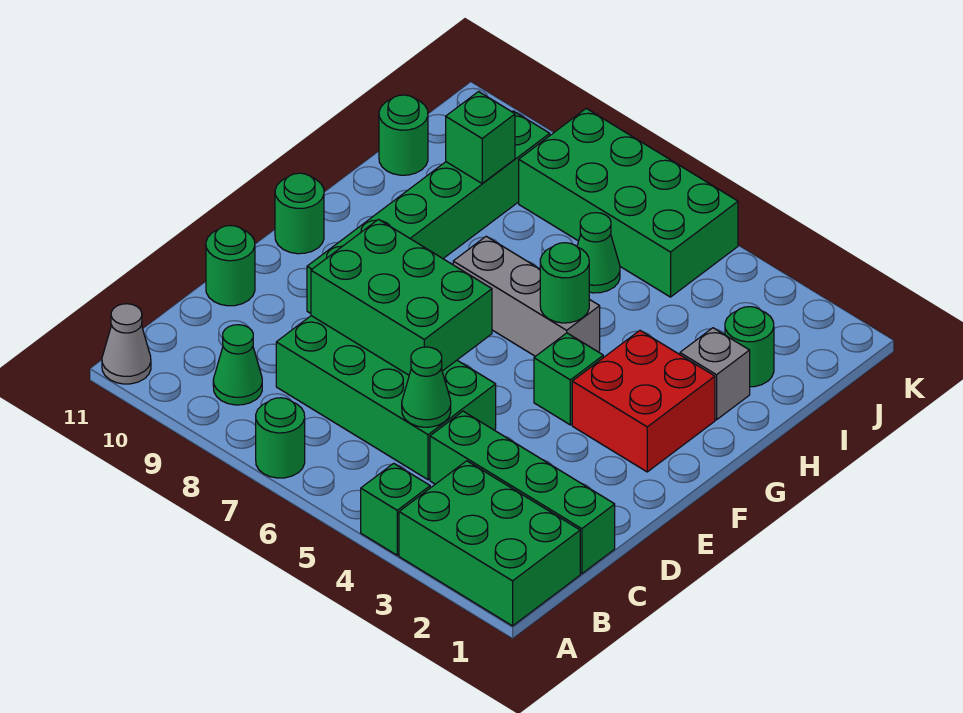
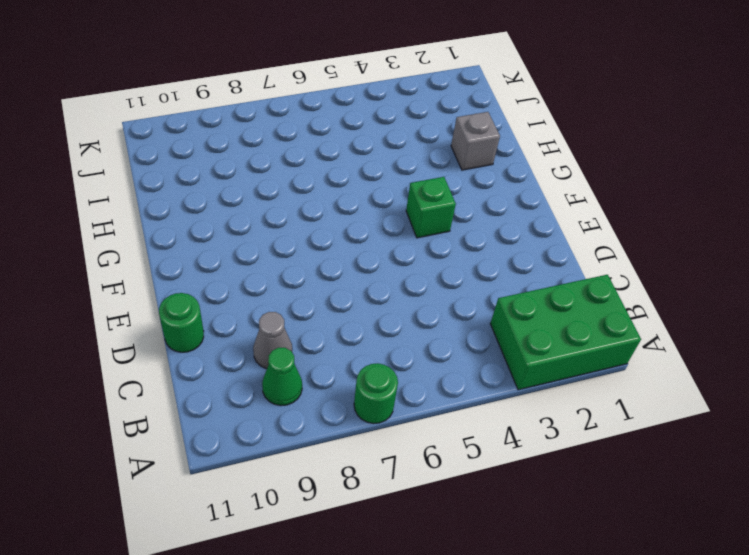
grey cone C9 level 1 -> grey cone A11 level 1
none -> green brick A4 level 1
none -> green brick C1:C4 level 1
none -> green brick C5:D8 level 1

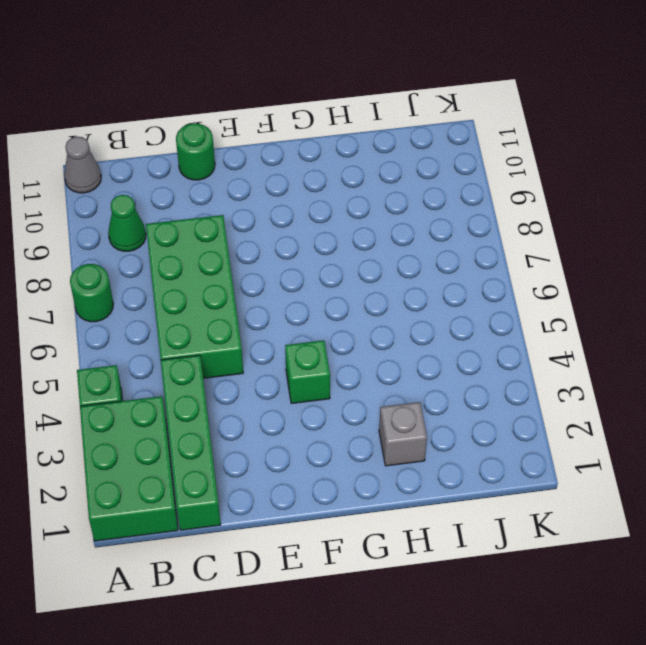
none -> green brick E9:J9 level 1
none -> red brick F2:G3 level 1
none -> green round brick F11 level 1

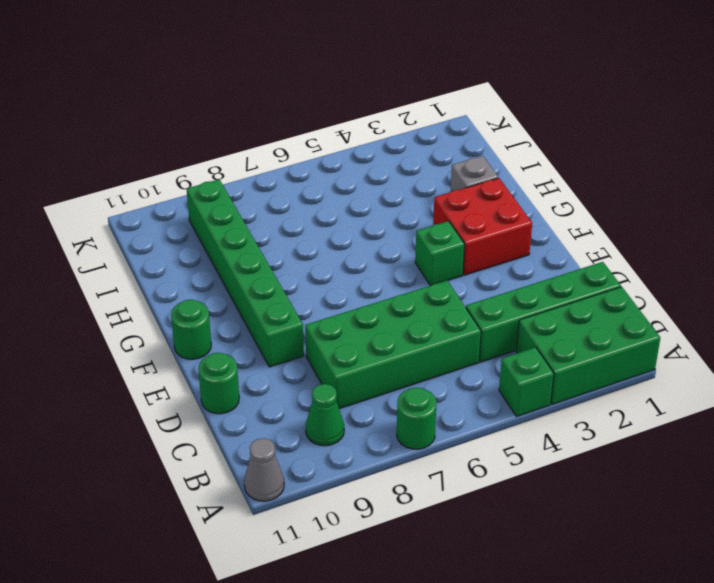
none -> grey brick G5:G7 level 1
none -> green round brick I2 level 1
none -> green cone I6 level 1

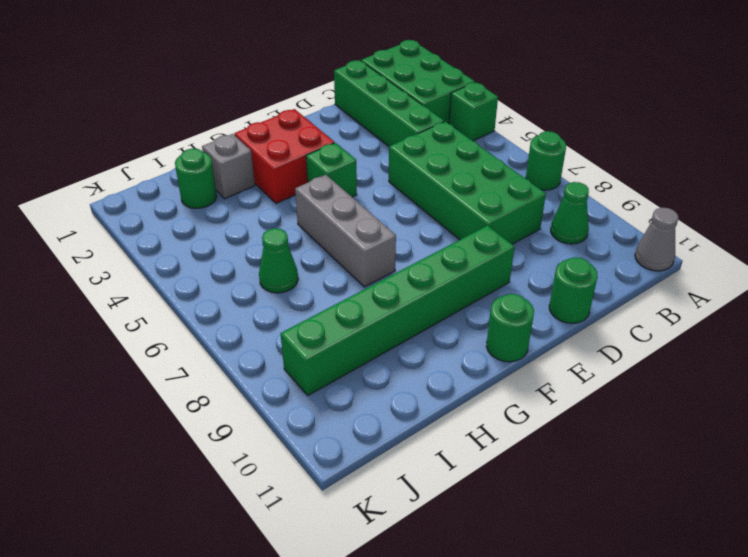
none -> green round brick I11 level 1
none -> green brick J5:K8 level 1
none -> green cone C5 level 2

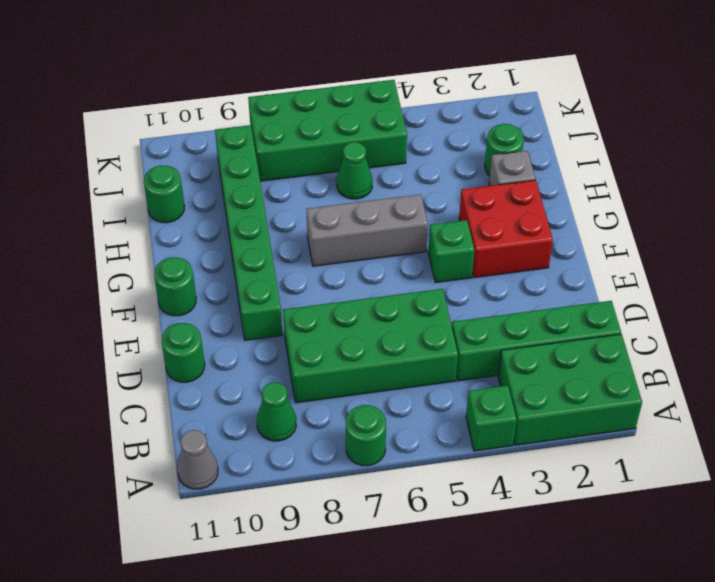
none -> green cone C5 level 2
none -> green brick D6:E8 level 2
none -> green round brick G5 level 2

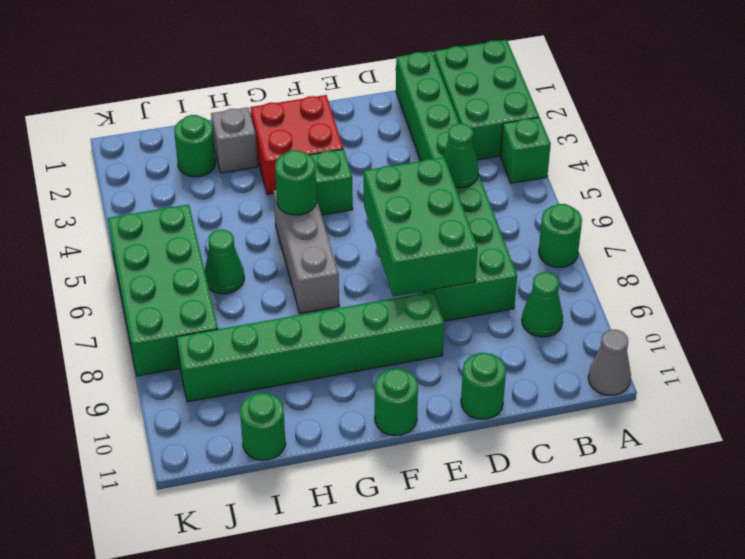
none -> green brick I9 level 2

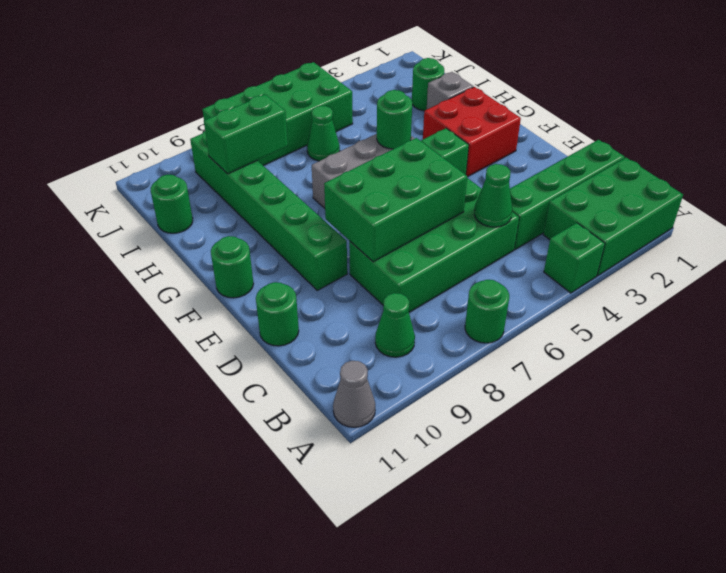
green brick I8:I9 level 2 -> green brick I9 level 2

